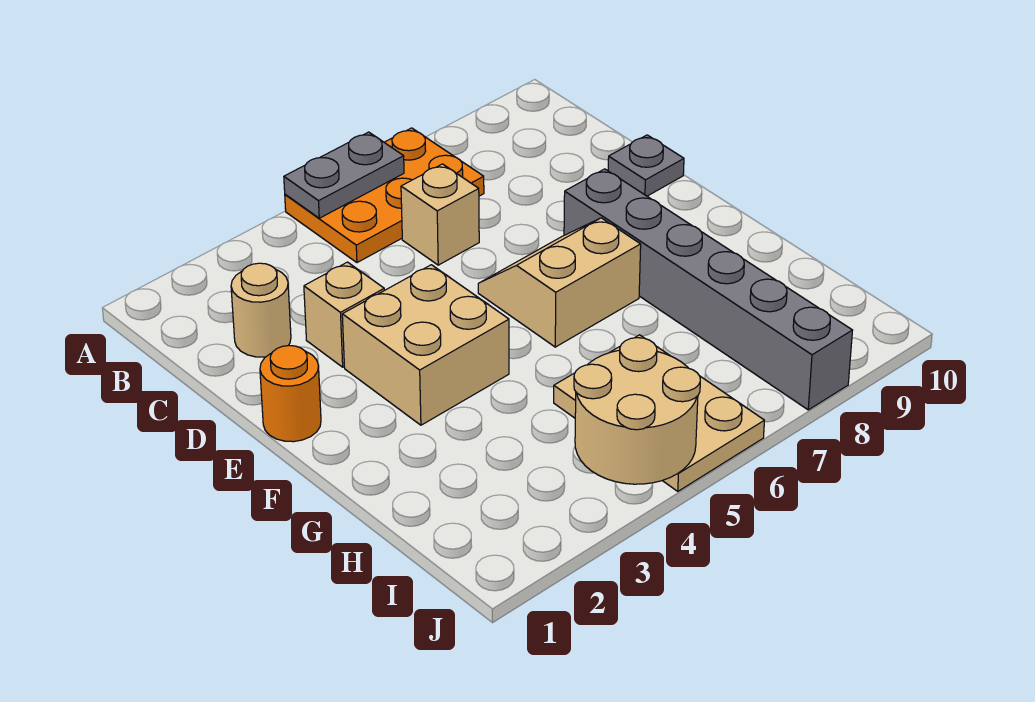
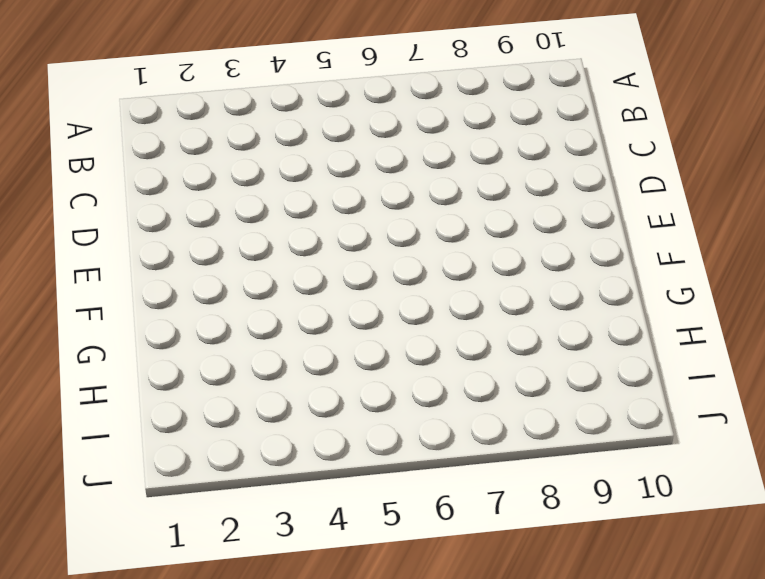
none -> orange plate A5:B7 level 1
none -> tan round brick C2 level 1
none -> tan brick C6 level 1

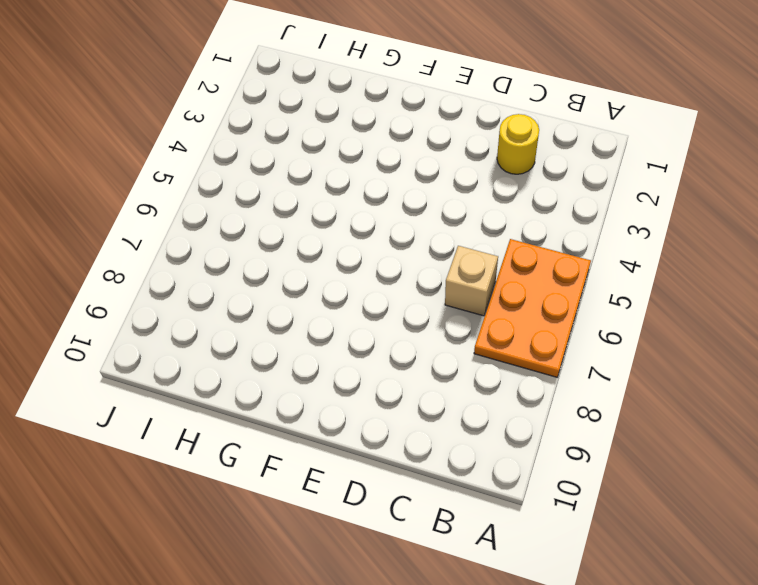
yellow round brick C2 level 1 -> tan round brick C2 level 1
none -> tan brick D3 level 1
none -> grey plate D10 level 1
none -> orange round brick E1 level 1

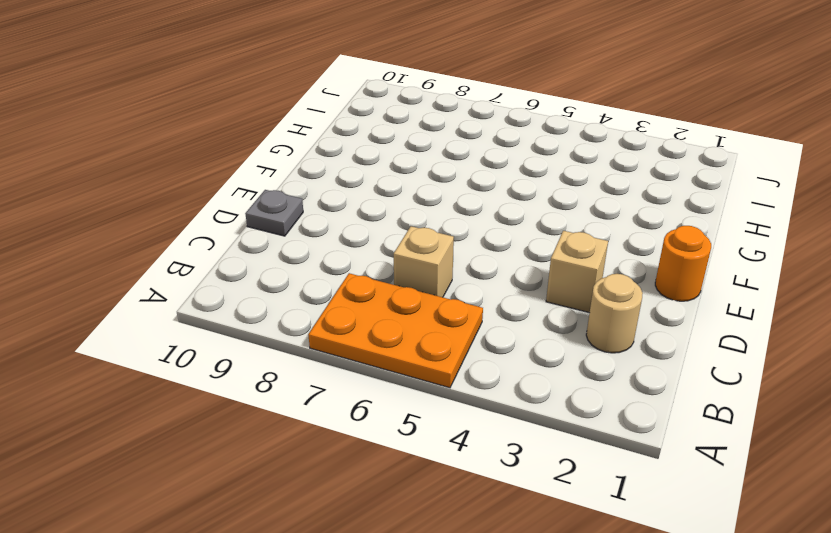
none -> tan brick E3:F4 level 1
none -> tan slope E6:F7 level 1 top F
none -> grey brick E8:J8 level 1

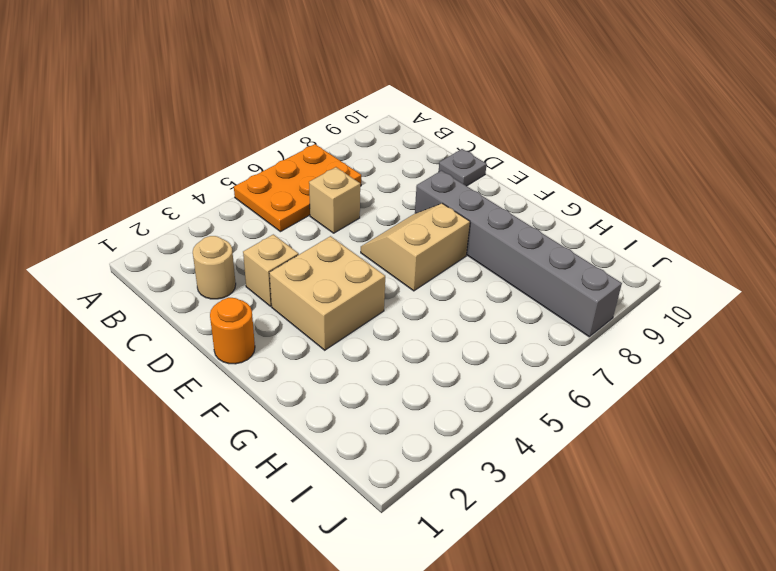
none -> tan plate H5:J6 level 1
none -> grey plate A5:A6 level 2
none -> tan round brick I4:J5 level 2

